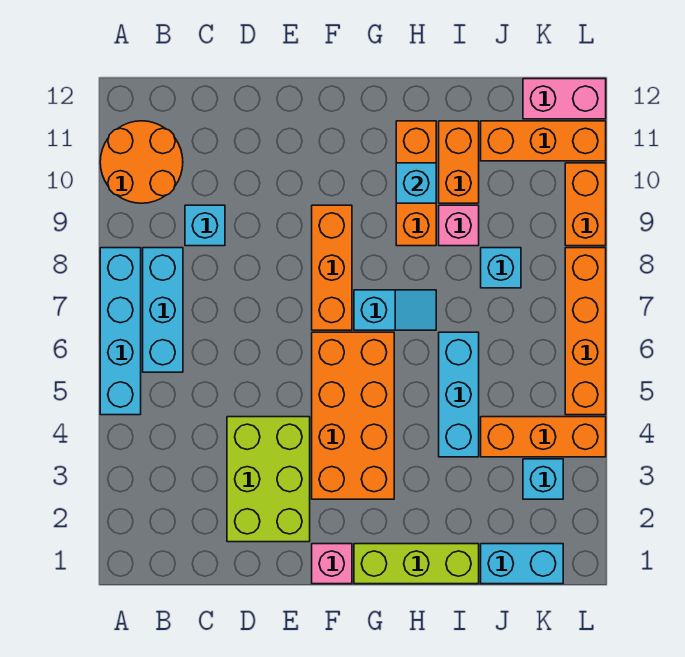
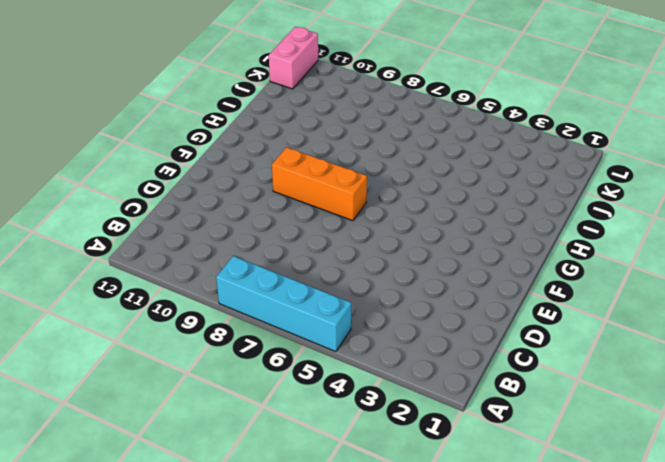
none -> orange round brick A10:B11 level 1
none -> cyan brick B6:B8 level 1
none -> cyan brick C9 level 1

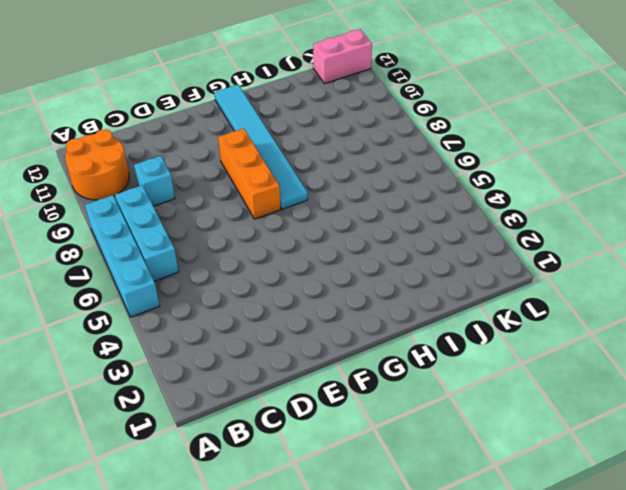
cyan tile G7:G12 level 1 -> cyan slope G7:H7 level 1 top G
none -> lime brick D2:E4 level 1
none -> pink brick F1 level 1
none -> orange brick F3:G6 level 1

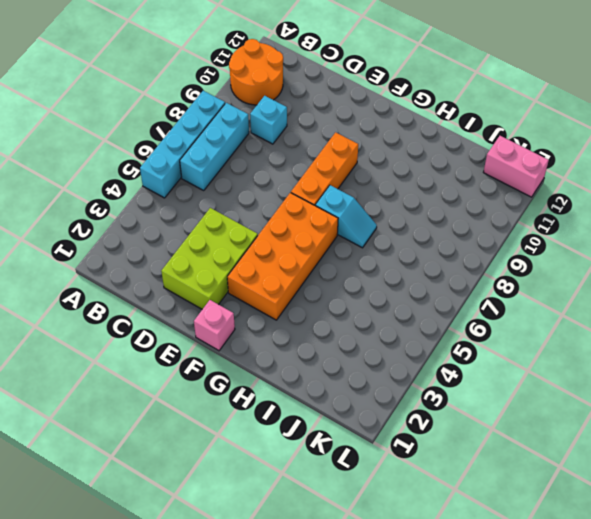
none -> lime brick G1:I1 level 1
none -> orange brick H9:H11 level 1
none -> cyan brick I4:I6 level 1

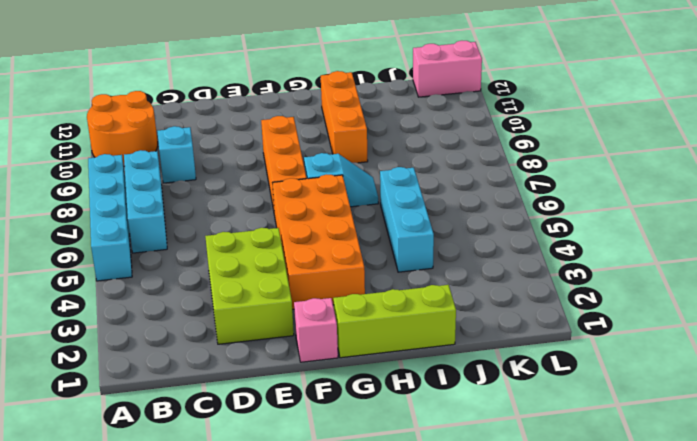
none -> pink brick I9 level 1
none -> orange brick I10:I11 level 1
none -> cyan brick J1:K1 level 1

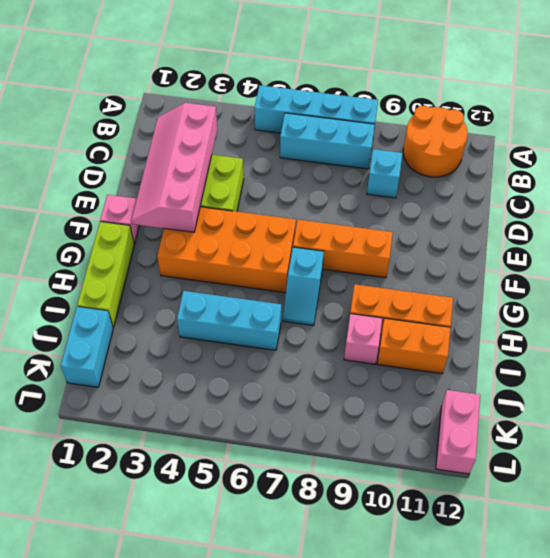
pink slope C2:F3 level 2 top 3 -> none
none -> orange brick J4:L4 level 1
none -> cyan brick J8 level 1
none -> orange brick J11:L11 level 1

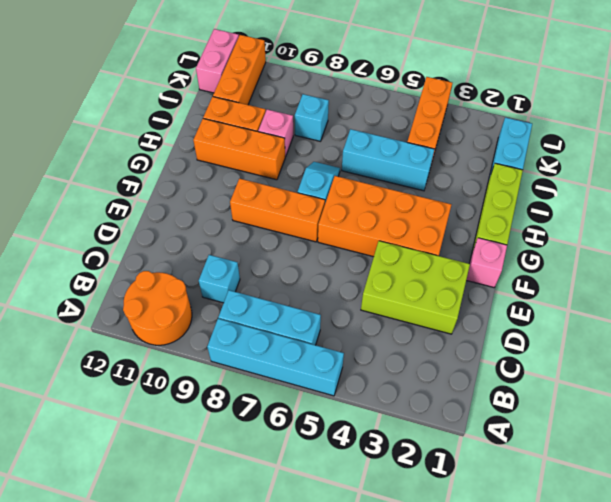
none -> cyan brick K3 level 1
none -> orange brick L5:L8 level 1
none -> orange brick L9:L10 level 1

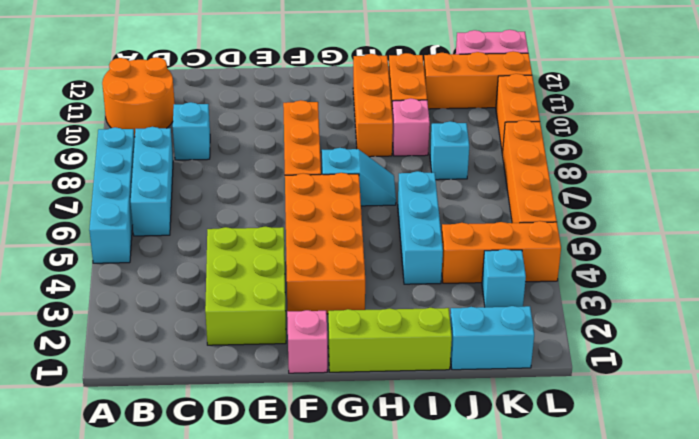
none -> cyan brick H10 level 2

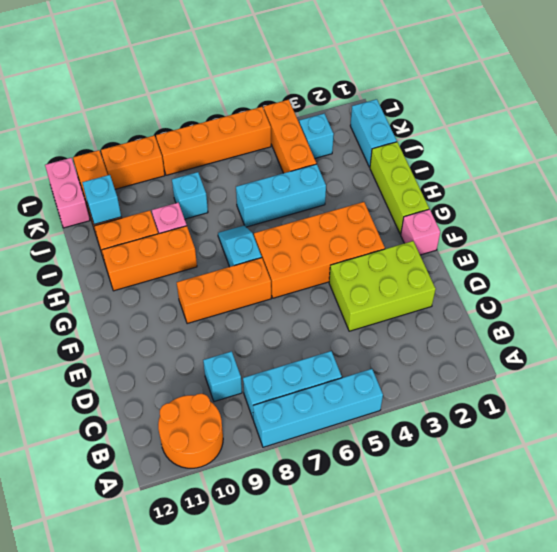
cyan brick J11 level 2 -> cyan brick H10 level 2

